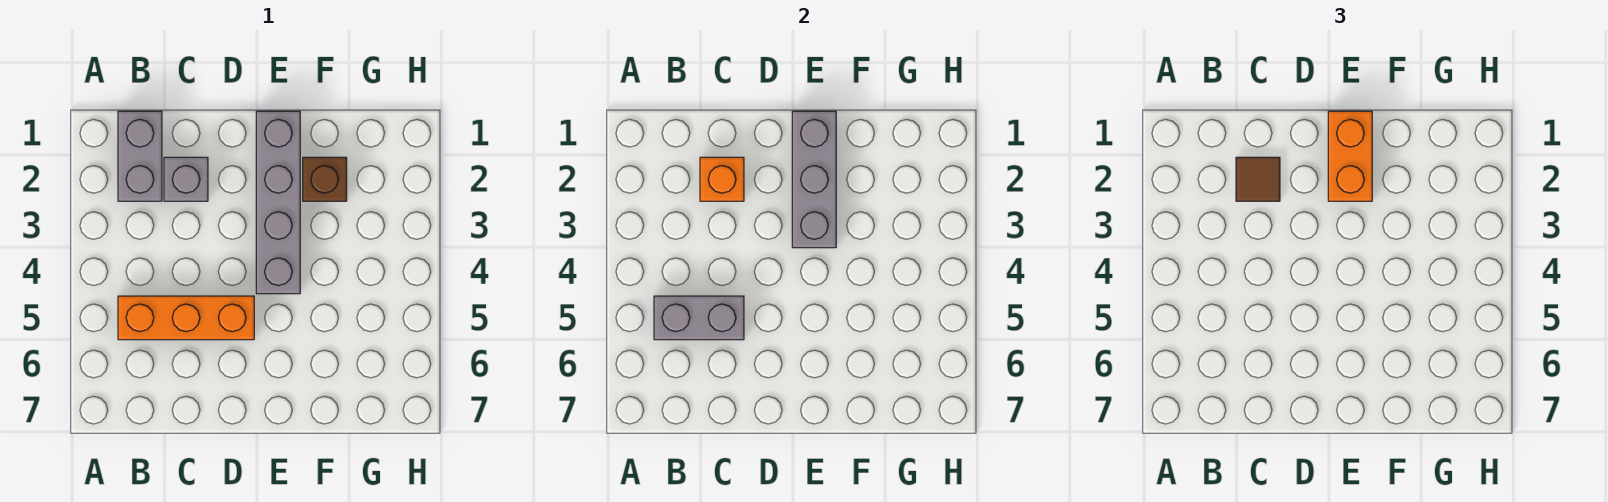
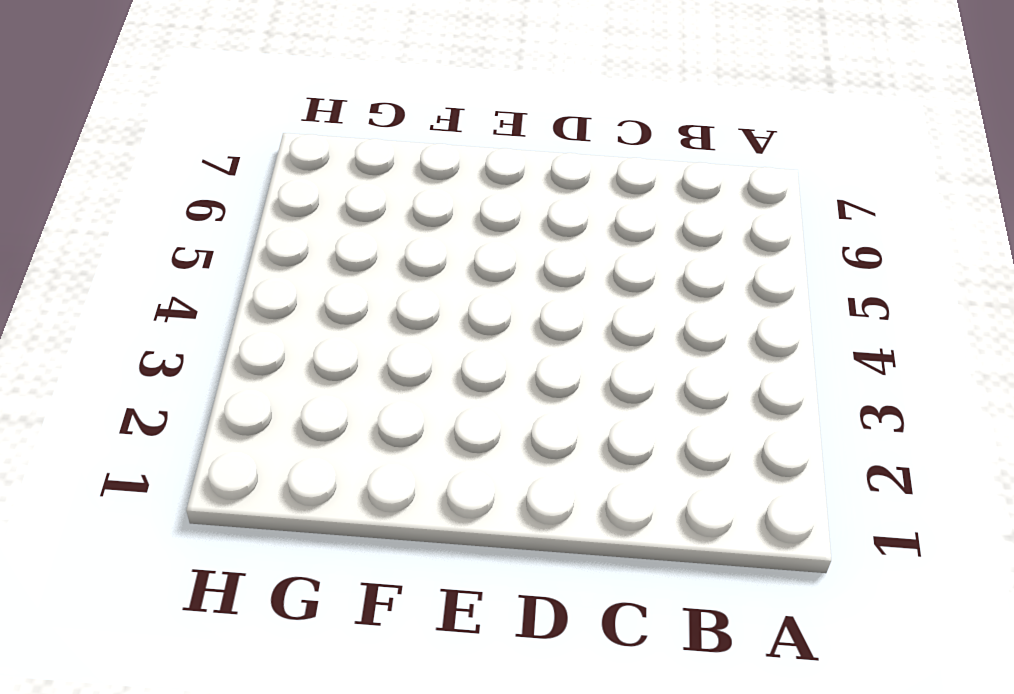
none -> grey brick B1:B2 level 1
none -> orange brick B5:D5 level 1

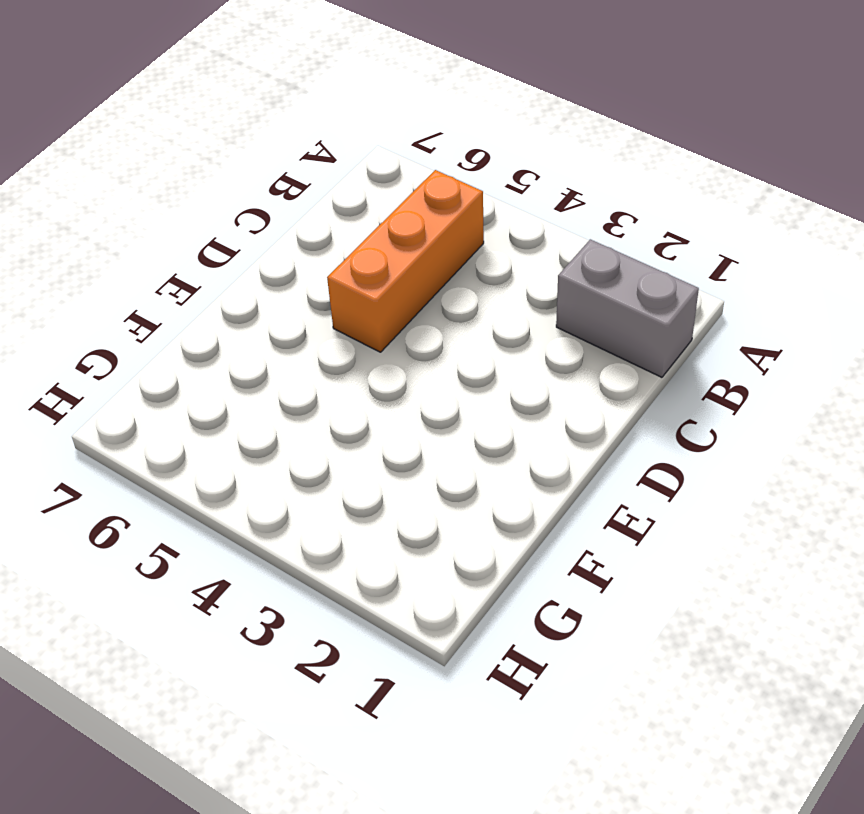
none -> grey brick C2 level 1
none -> grey brick E1:E4 level 1

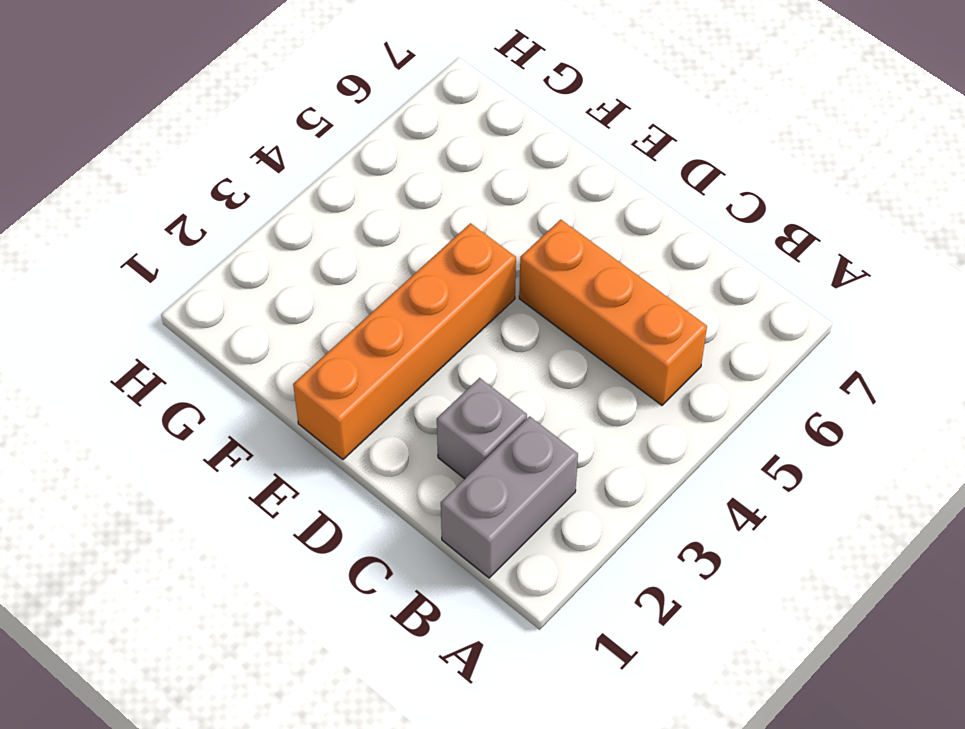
orange brick E1:E4 level 1 -> grey brick E1:E4 level 1
none -> brown brick F2 level 1
none -> grey brick B5:C5 level 2

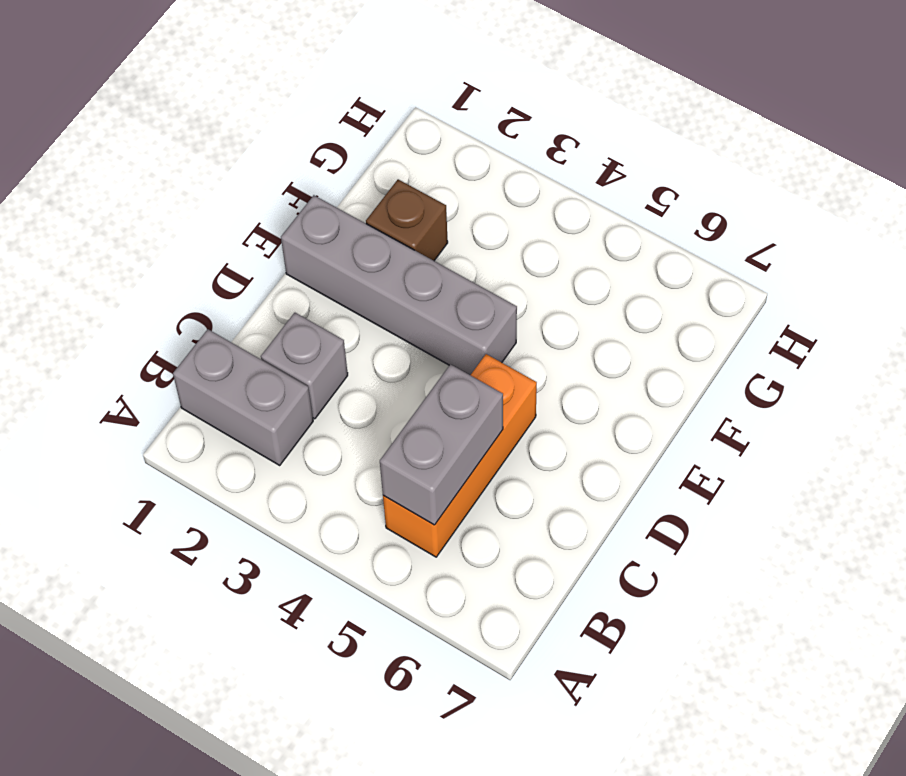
none -> orange brick C2 level 2
none -> grey brick E1:E3 level 2

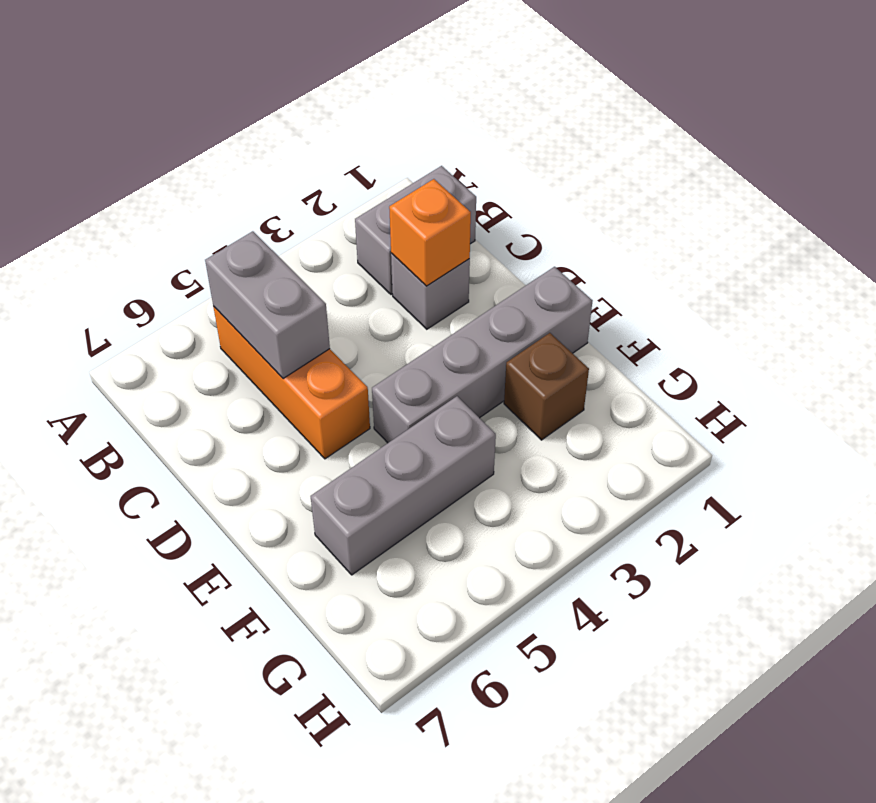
grey brick F4:F6 level 1 -> grey brick E1:E3 level 2
none -> brown tile C2 level 3
none -> orange brick E1:E2 level 3

